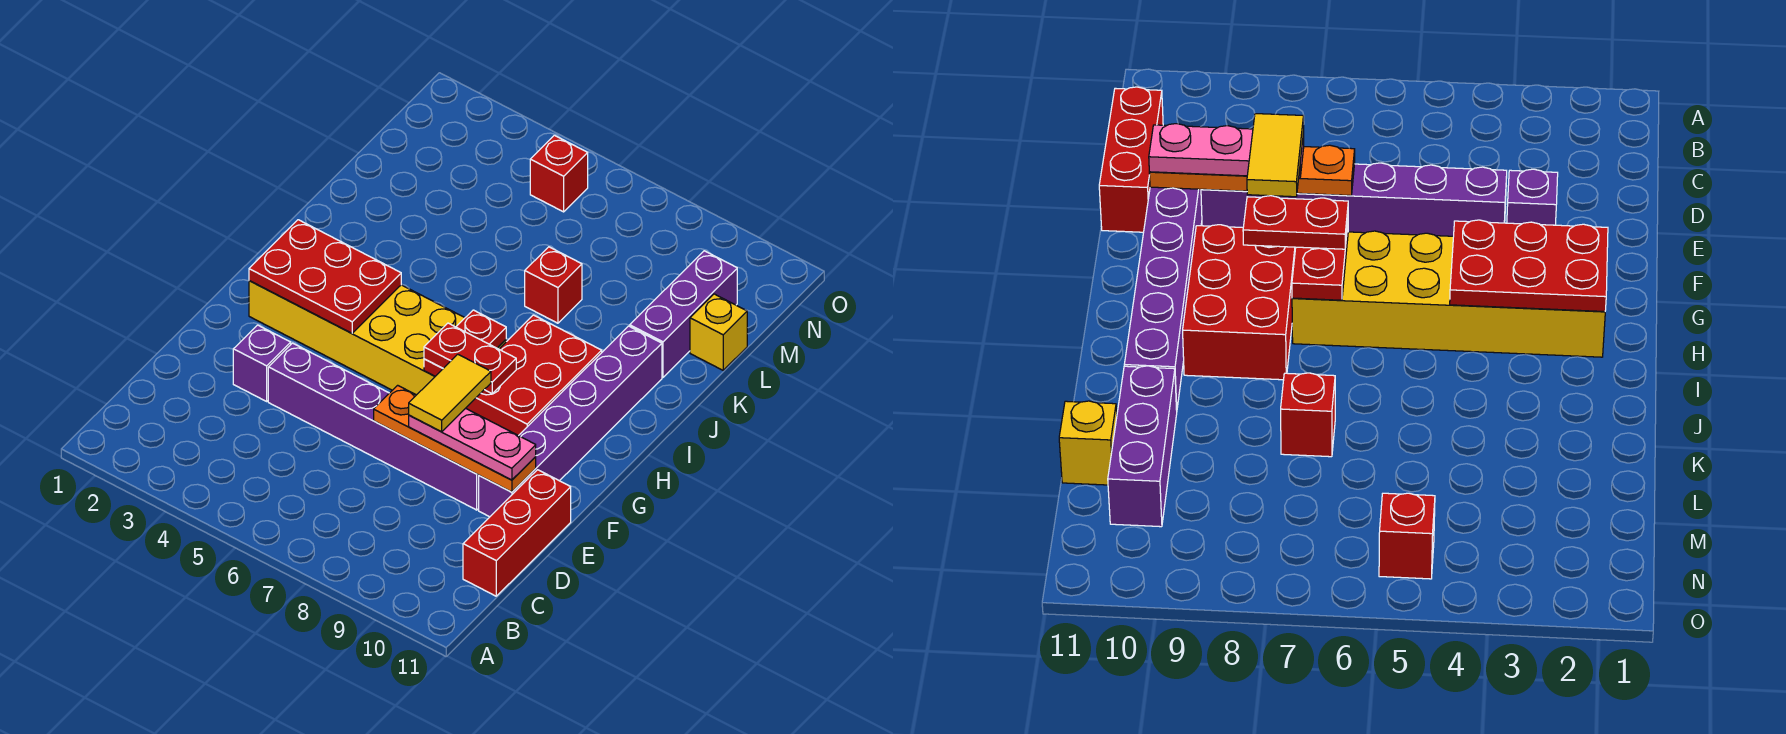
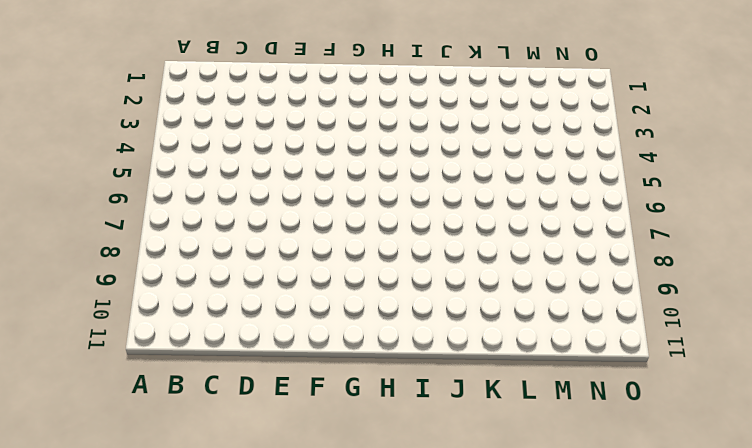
none -> red brick C11:E11 level 1
none -> purple brick E3 level 1
none -> purple brick E4:E9 level 1

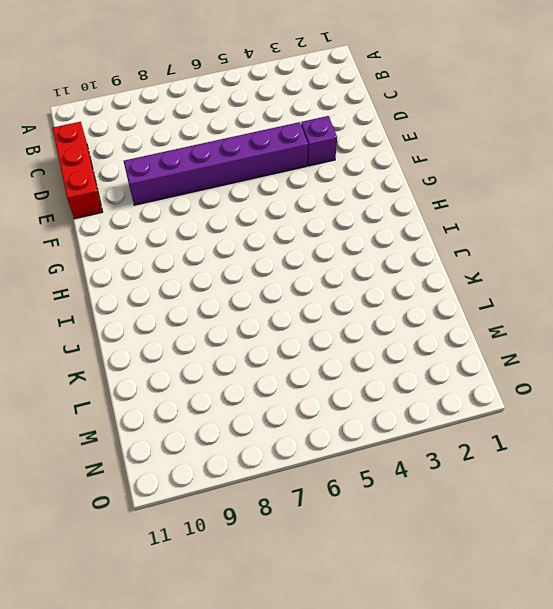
none -> purple brick E10:J10 level 1
none -> yellow brick G2:H7 level 1
none -> red brick G8:I9 level 1

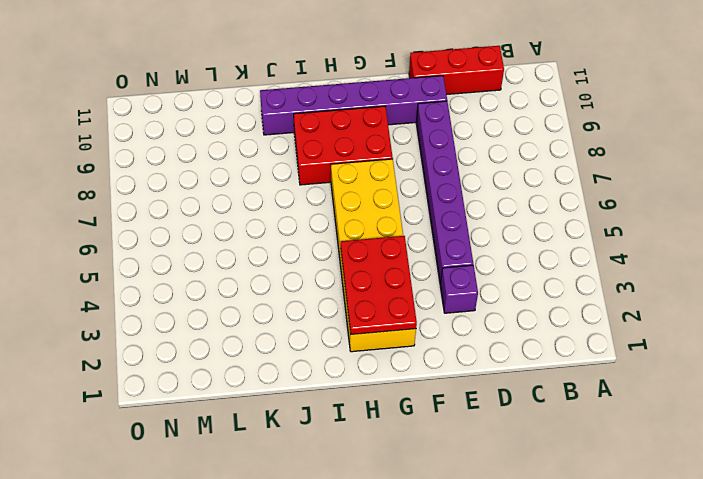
none -> red brick K7 level 1
none -> purple brick K10:M10 level 1
none -> yellow brick L11 level 1

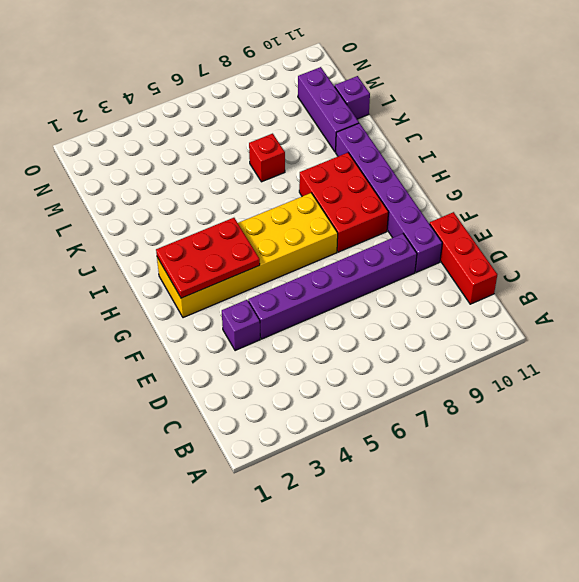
purple brick L11 level 1 -> yellow brick L11 level 1
none -> red brick N5 level 1
none -> orange plate E7:E10 level 2
none -> red plate G7:H7 level 2

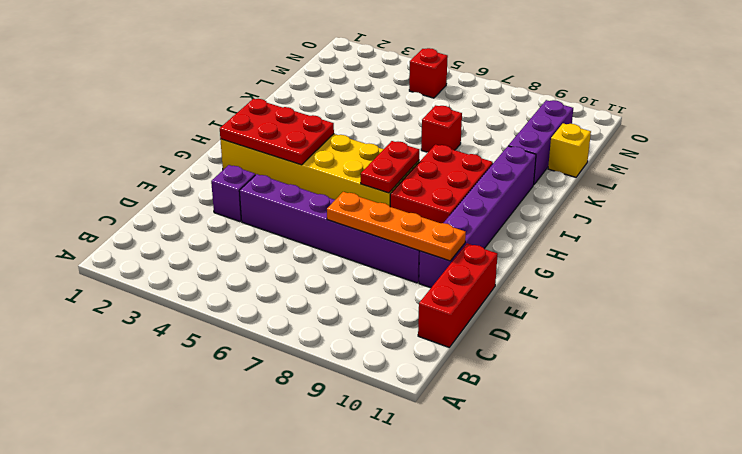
none -> pink plate E8:E10 level 3
none -> red plate G7:G8 level 3
none -> yellow tile E8:F8 level 4

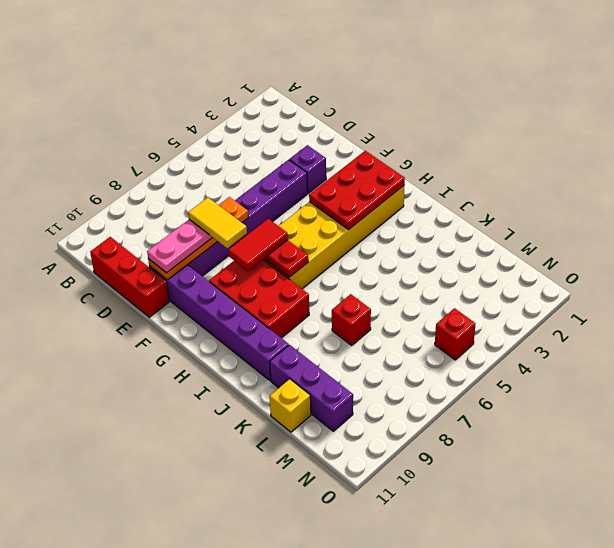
red tile G7:G8 level 3 -> red plate G7:G8 level 3

